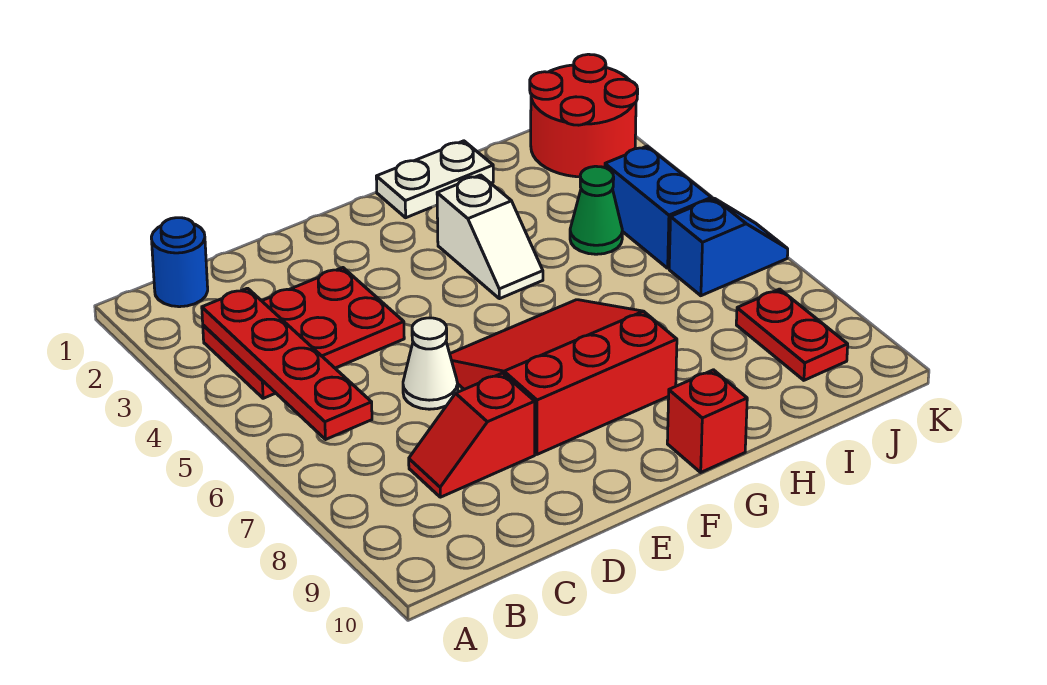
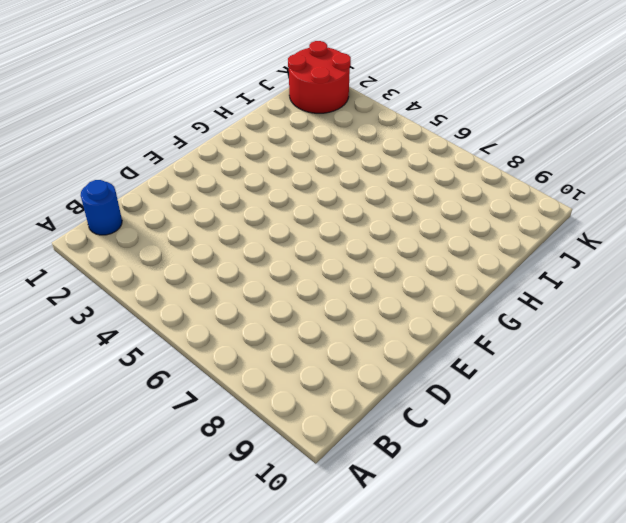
none -> red plate B3:D4 level 1
none -> red slope C8:D8 level 1 top D
none -> white cone D6 level 1

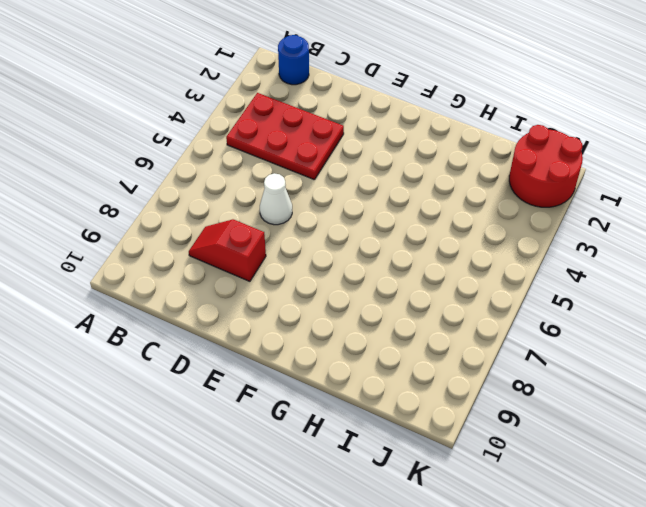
none -> red slope E6:G8 level 1 top 8
none -> white plate G1:H1 level 1
none -> white slope G3:G4 level 1 top 3

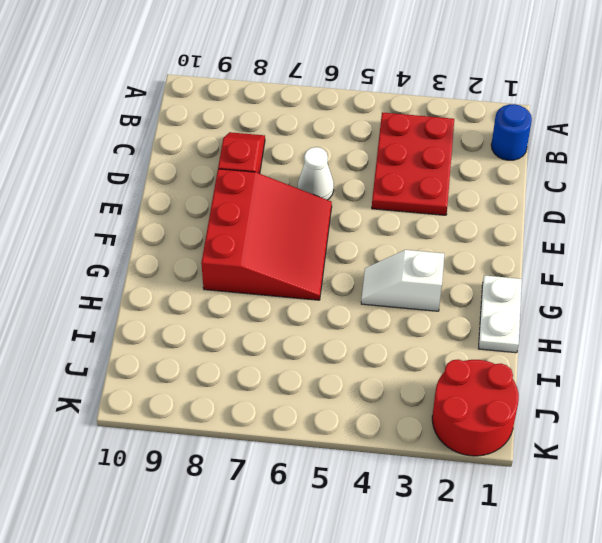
none -> red brick G10 level 1
none -> green cone I4 level 1
none -> blue brick J4:J5 level 1

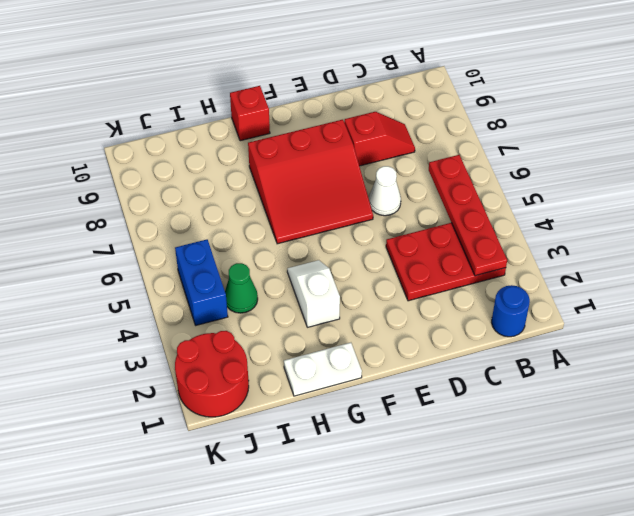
none -> blue slope J6:K6 level 1 top J
none -> red plate J8:J9 level 1

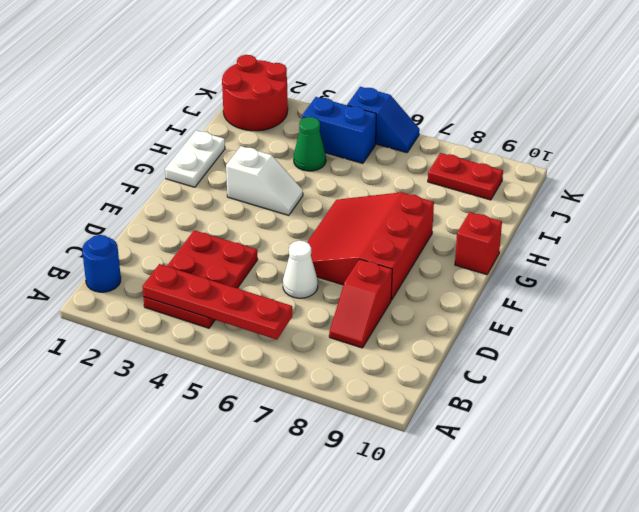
blue slope K5:K6 level 1 top 5 -> blue slope J6:K6 level 1 top J

